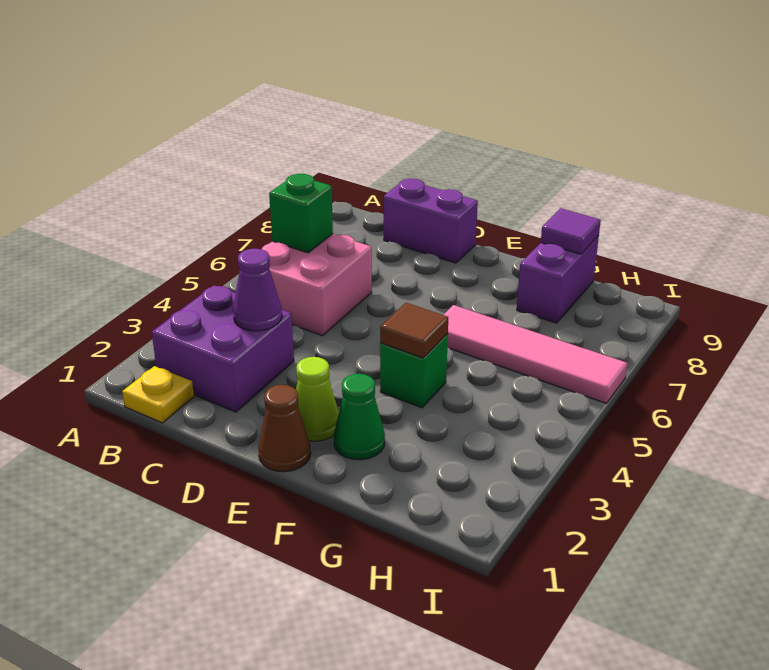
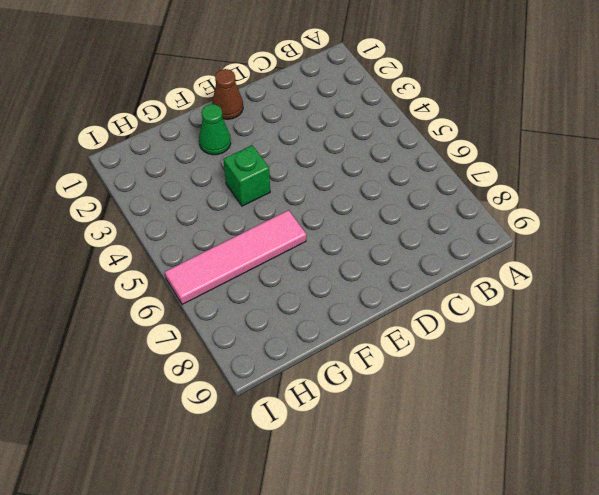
none -> yellow plate B1 level 1
none -> purple brick B2:C3 level 1
none -> pink brick B5:C6 level 1

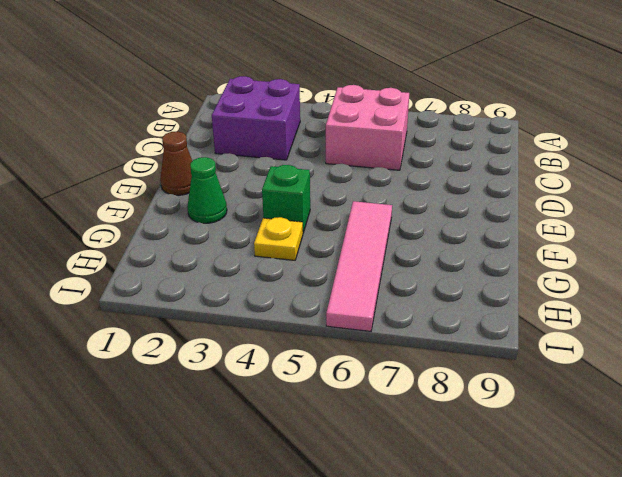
yellow plate G4 level 1 -> yellow plate B1 level 1
none -> purple brick C9:D9 level 1
none -> lime cone E2 level 1
none -> purple brick G8:G9 level 1

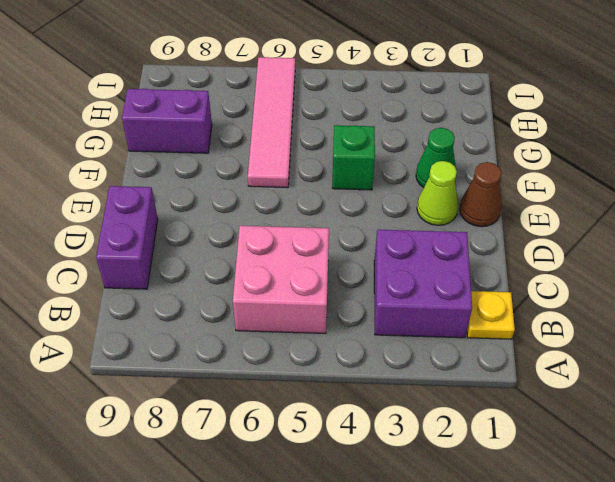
none -> green brick B6 level 2
none -> purple cone C3 level 2
none -> brown tile F4 level 2

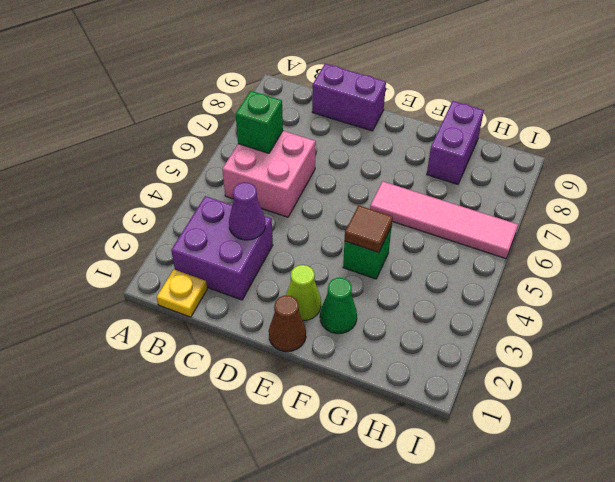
none -> purple tile G9 level 2

